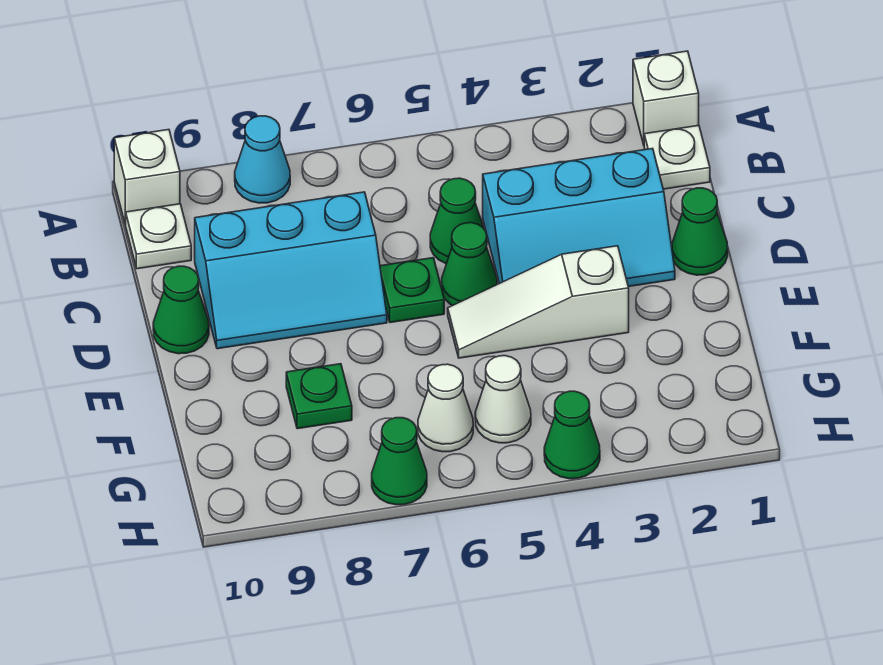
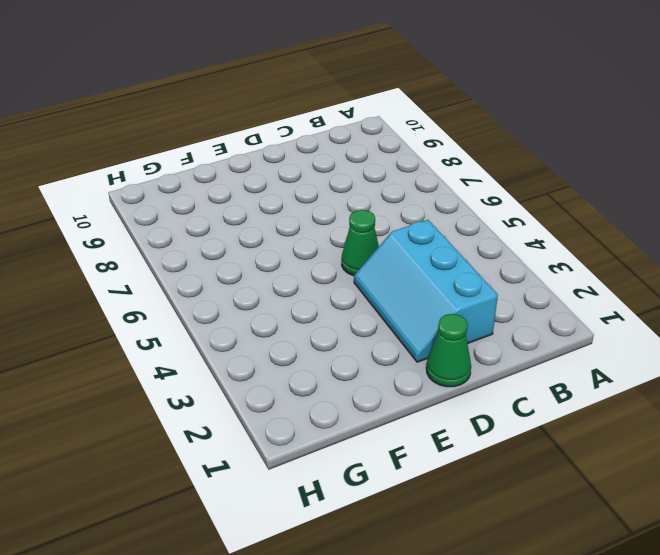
none -> white brick A1 level 1
none -> cyan cone A8 level 1
none -> white brick A10 level 1

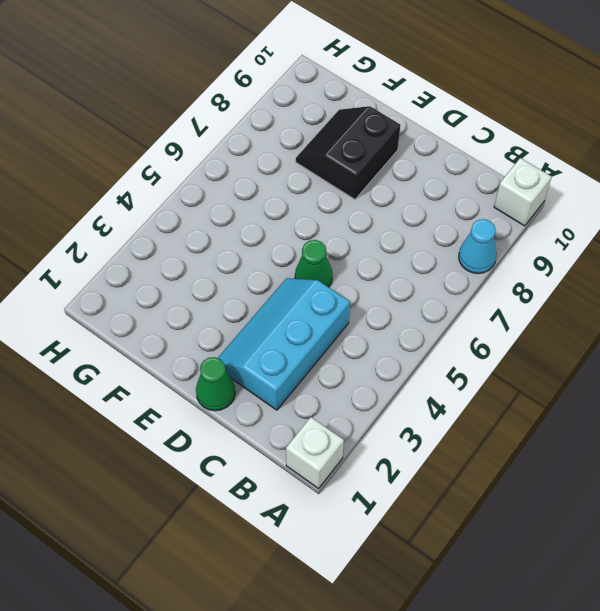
black slope E8:F9 level 1 top E -> green plate F8 level 1
none -> white plate B1 level 1
none -> white plate B10 level 1
none -> green cone C5 level 1

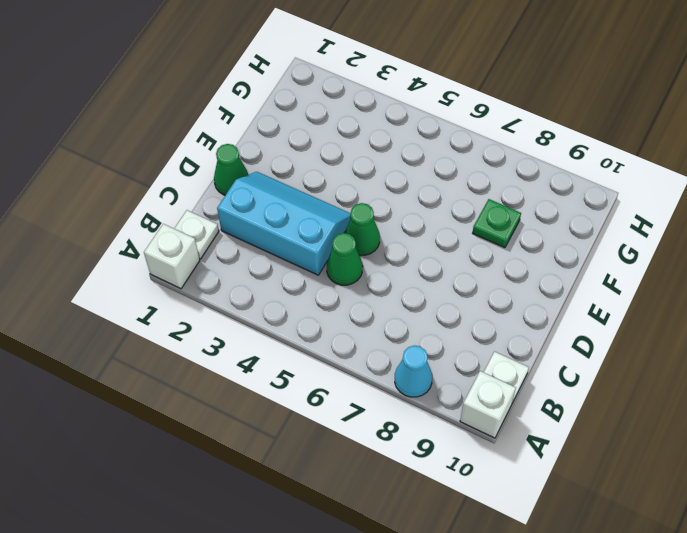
none -> cyan slope C7:D9 level 1 top C
none -> green plate D6 level 1
none -> green cone D10 level 1

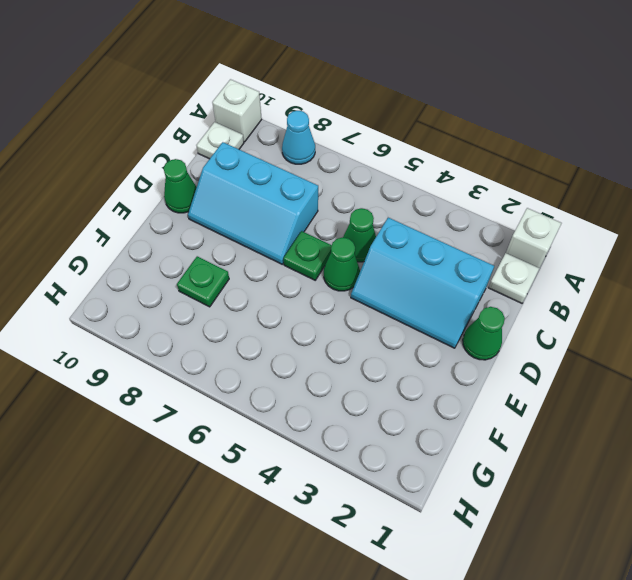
none -> white slope E3:E5 level 1 top 3
none -> white cone G5 level 1
none -> white cone G6 level 1

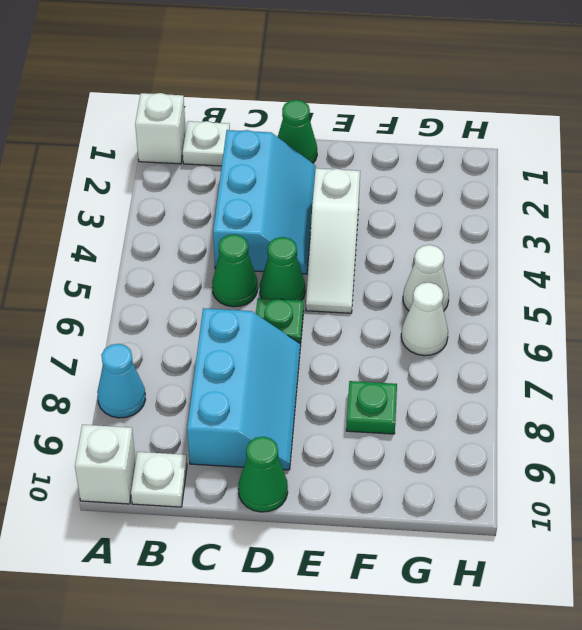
none -> green cone H4 level 1
none -> green cone H7 level 1

